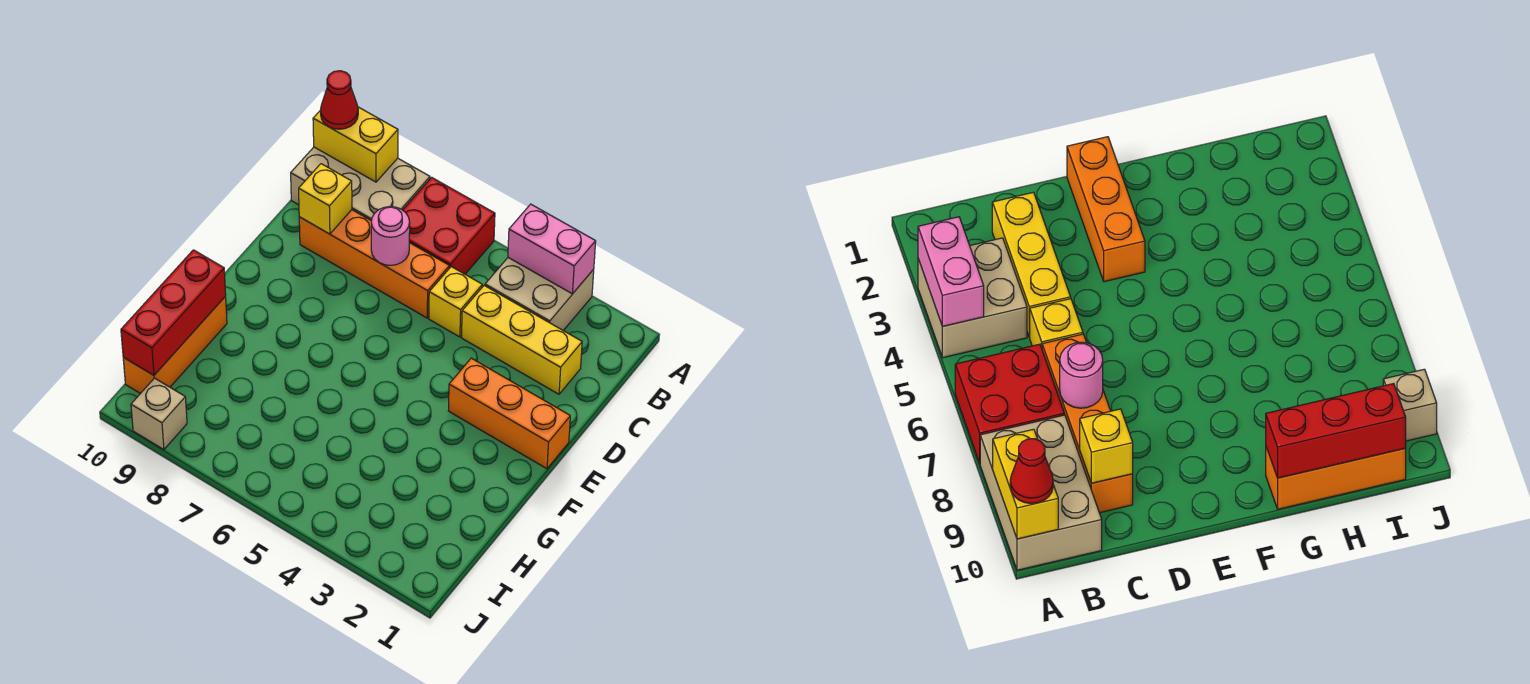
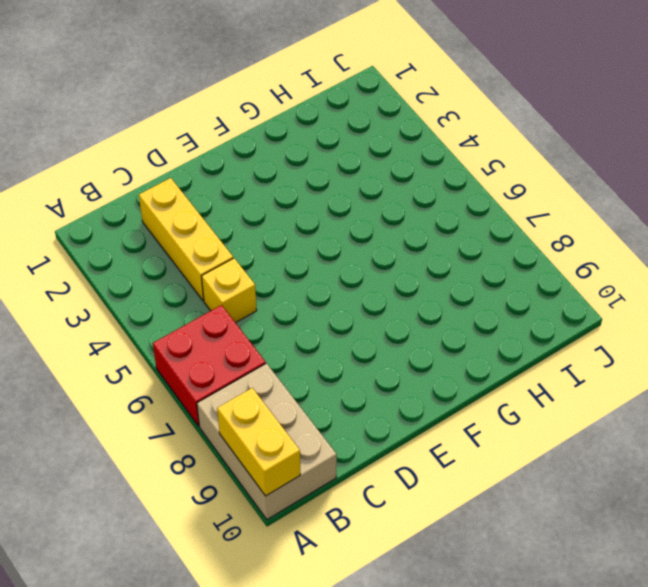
none -> tan brick A3:B4 level 1
none -> orange brick C6:C9 level 1
none -> orange brick E1:E3 level 1

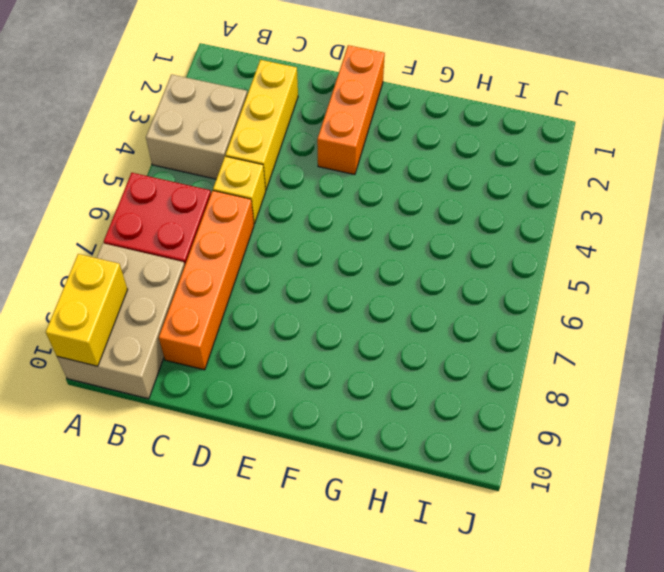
none -> orange brick G10:I10 level 1
none -> tan brick J9 level 1
none -> pink brick A3:A4 level 2

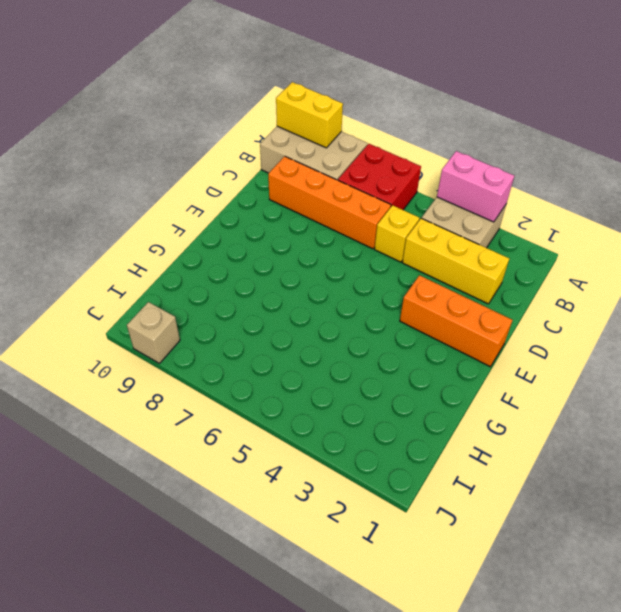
none -> orange brick G10:I10 level 1
none -> pink round brick C7 level 2
none -> yellow brick C9 level 2

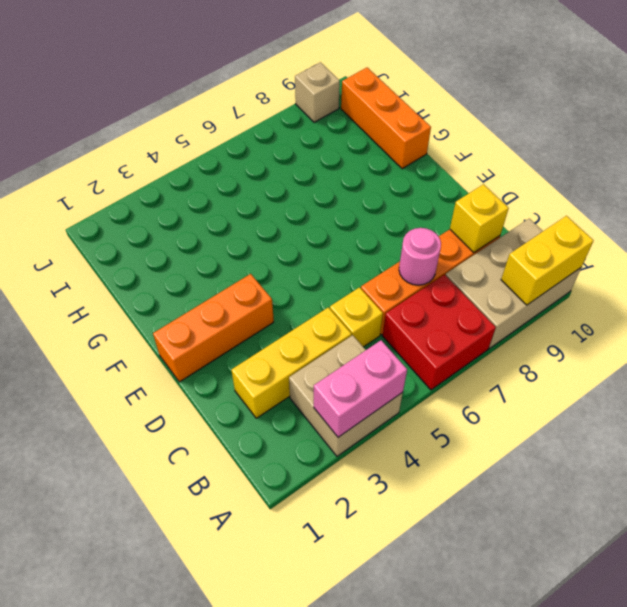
none -> red brick G10:I10 level 2
none -> red cone A10 level 3

